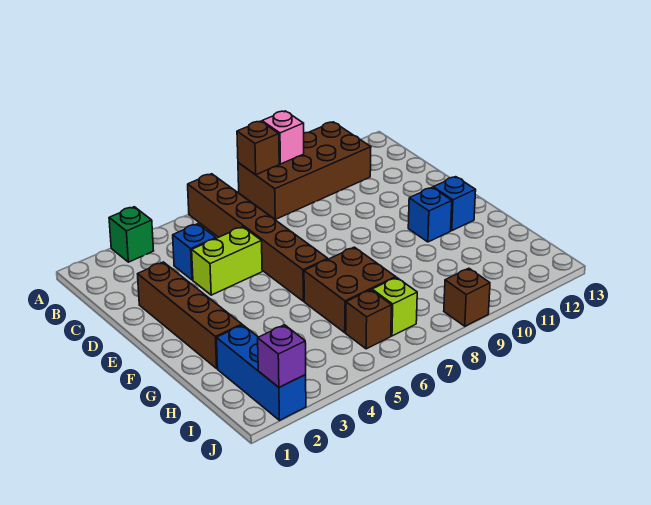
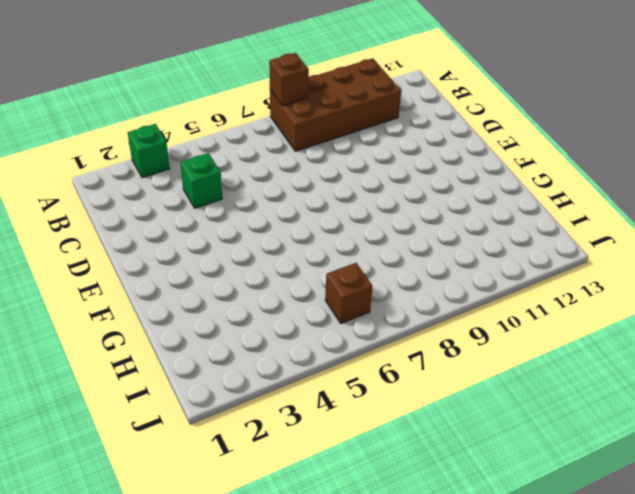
green brick C4 level 1 -> blue brick C4 level 1
none -> brown brick A6:F6 level 1
none -> brown brick D2:G2 level 1
none -> lime brick D4:D5 level 1

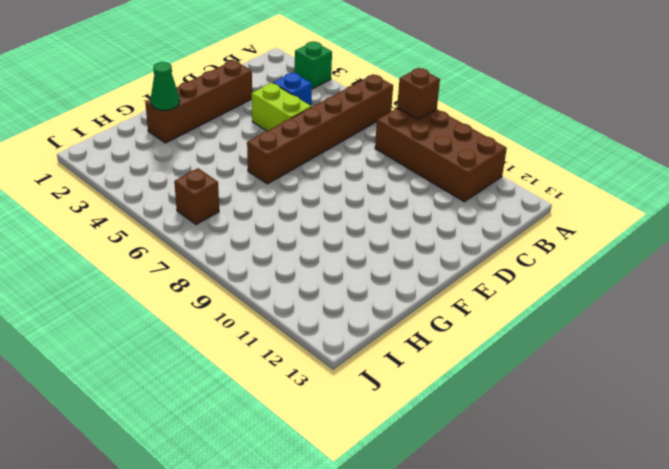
green cone G2 level 2 -> none
none -> blue brick F11 level 1
none -> blue brick F12 level 1
none -> brown brick G6:H7 level 1

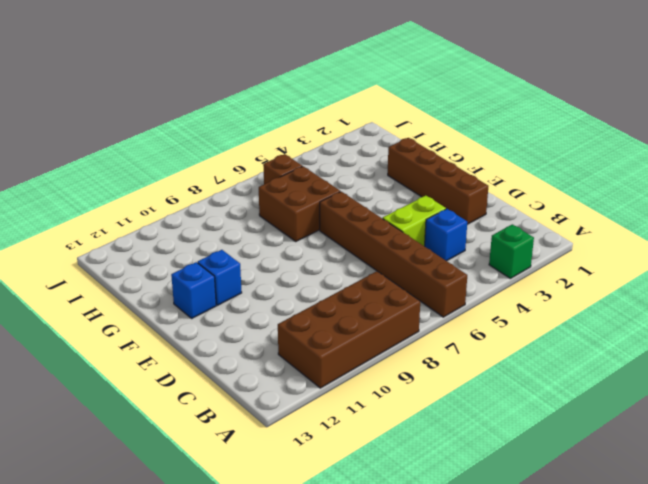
none -> blue brick H2:J2 level 1
none -> lime brick I7 level 1
none -> brown brick J9 level 1

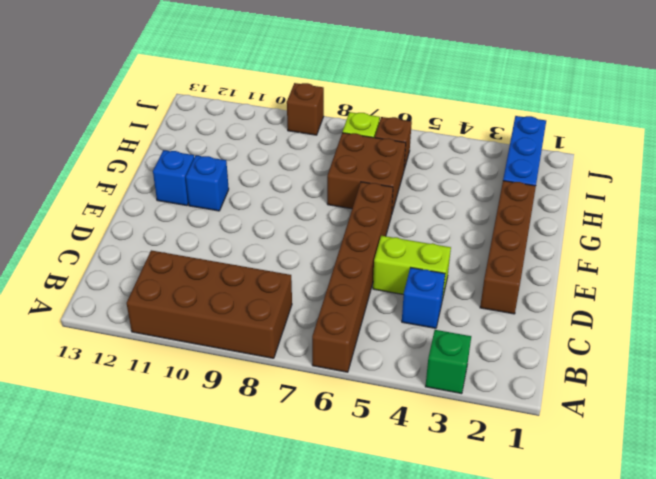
none -> brown brick A8 level 2
none -> pink brick A9 level 2
none -> purple brick J2 level 2

